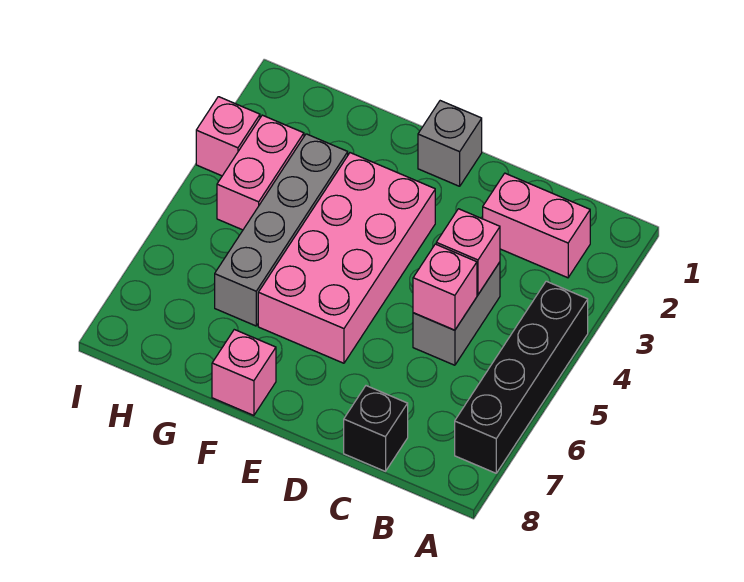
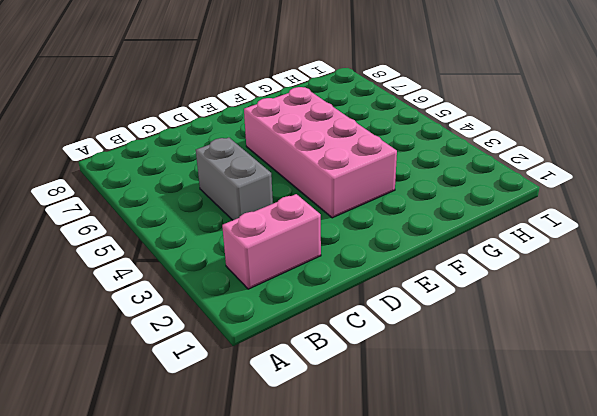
none -> black brick A4:A7 level 1
none -> black brick C8 level 1
none -> grey brick E1 level 1

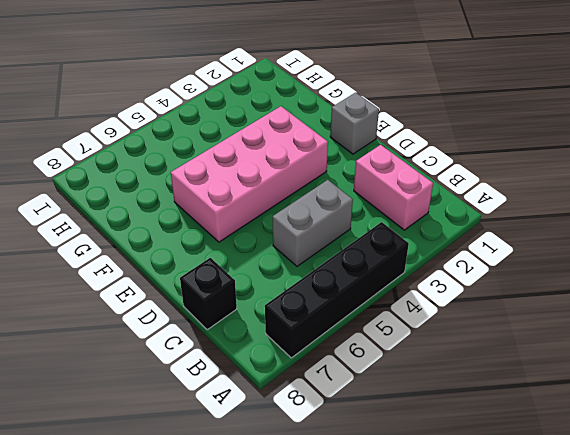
none -> pink brick F8 level 1
none -> grey brick G3:G6 level 1
none -> pink brick H3:H4 level 1

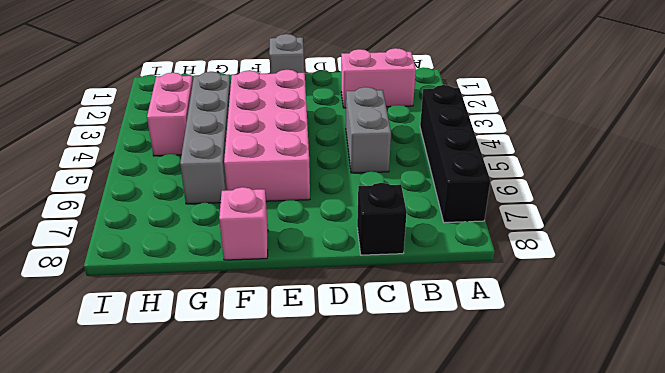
none -> pink brick I3 level 1
none -> pink brick C4 level 2
none -> pink brick C5 level 2

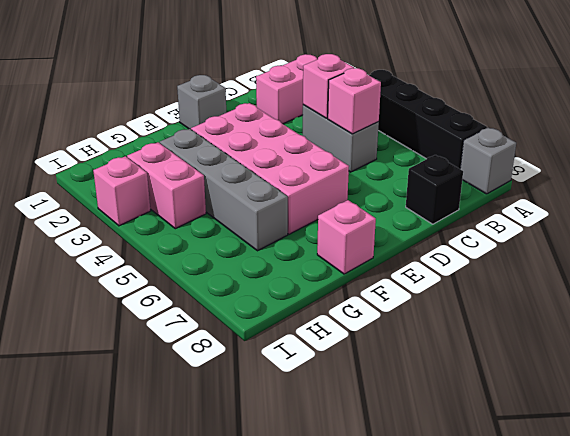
grey brick A8 level 1 -> none

